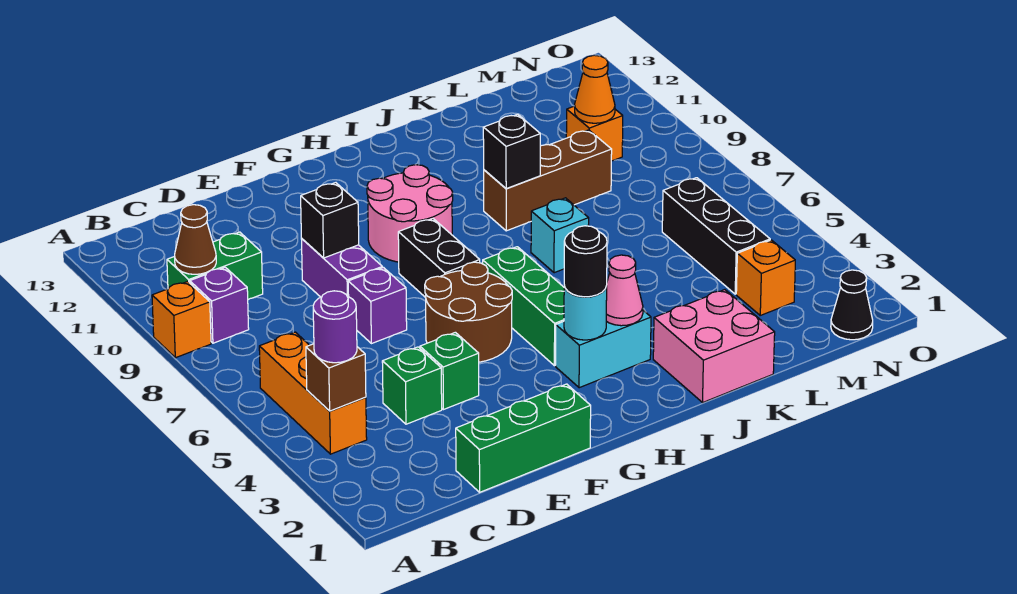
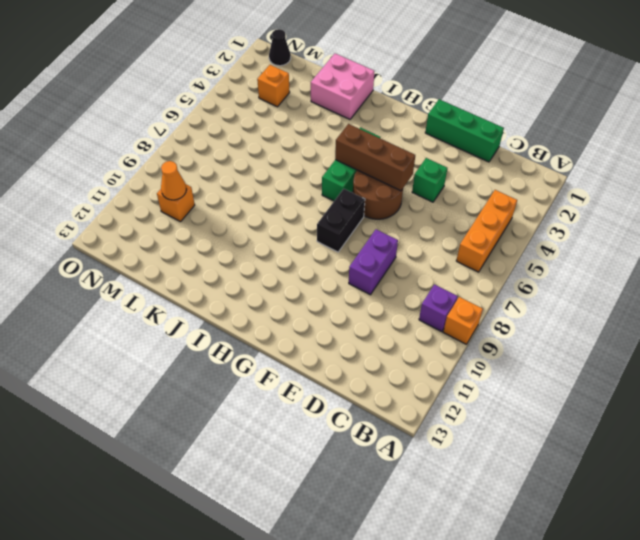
brown brick F5:H5 level 2 -> brown brick J9:L9 level 1
none -> green brick B10:C10 level 1
none -> green brick D4 level 1
none -> purple brick E7 level 1
none -> pink round brick G9:H10 level 1

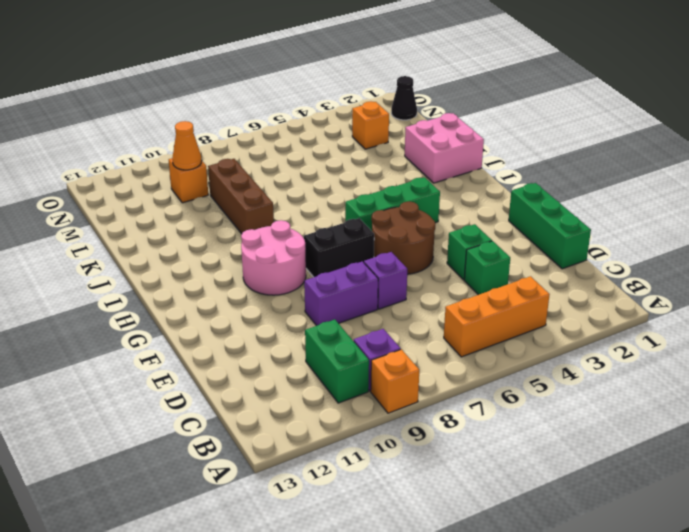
none -> cyan brick H3:I3 level 1
none -> cyan brick J7 level 1
none -> black brick M4:M6 level 1
none -> brown brick B4 level 2

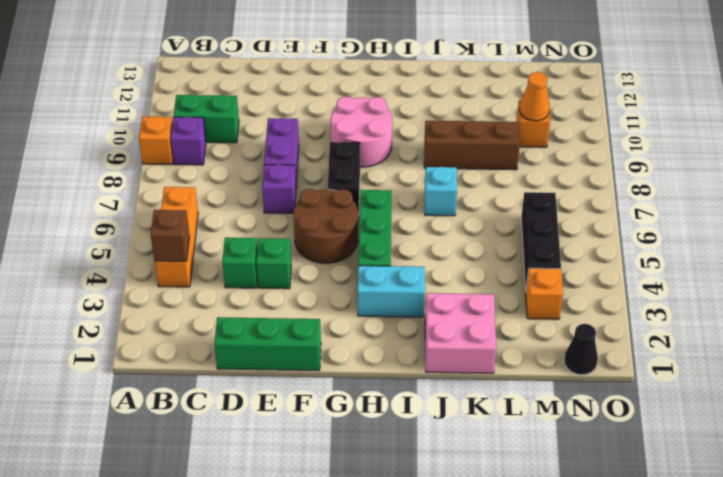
none -> brown cone B10 level 2
none -> black brick E9 level 2
none -> cyan round brick H3 level 2
none -> pink cone I3 level 2

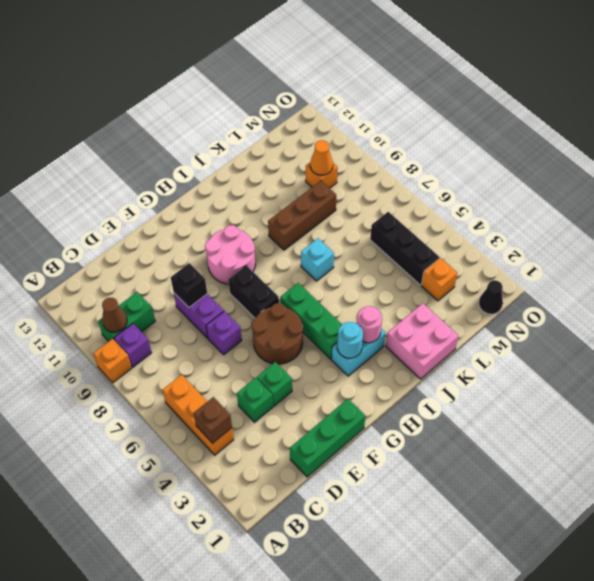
pink round brick I3 level 2 -> pink cone I3 level 2
none -> black brick J9 level 2
none -> purple round brick B4 level 3
none -> black round brick H3 level 3

